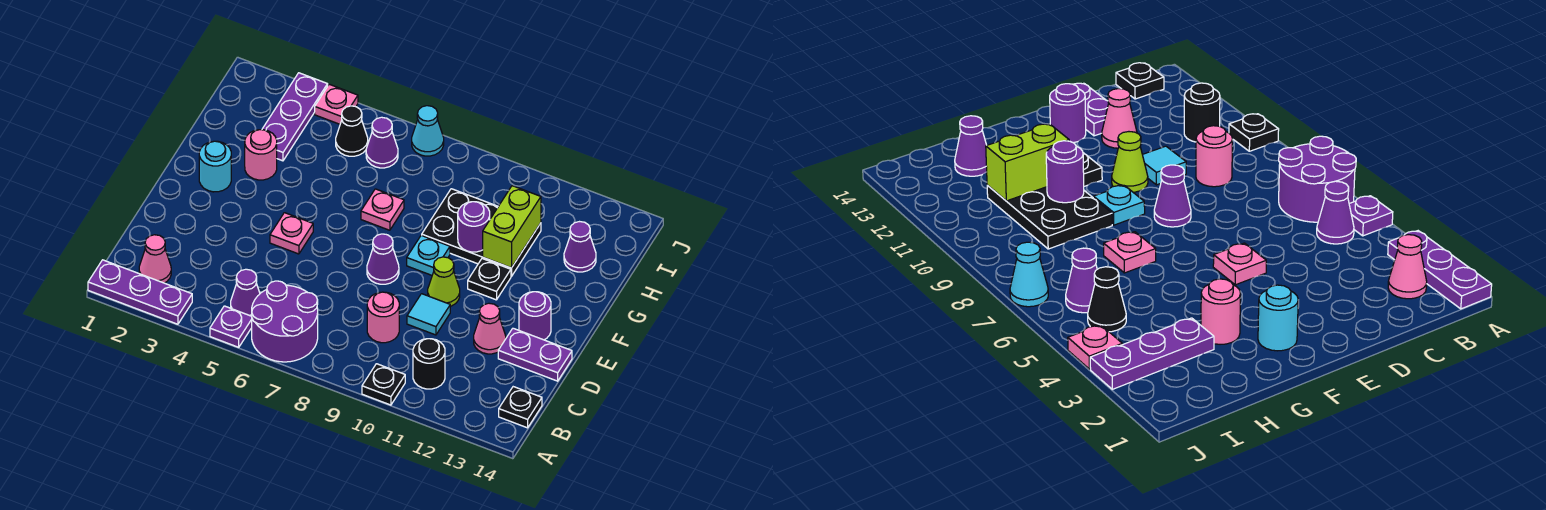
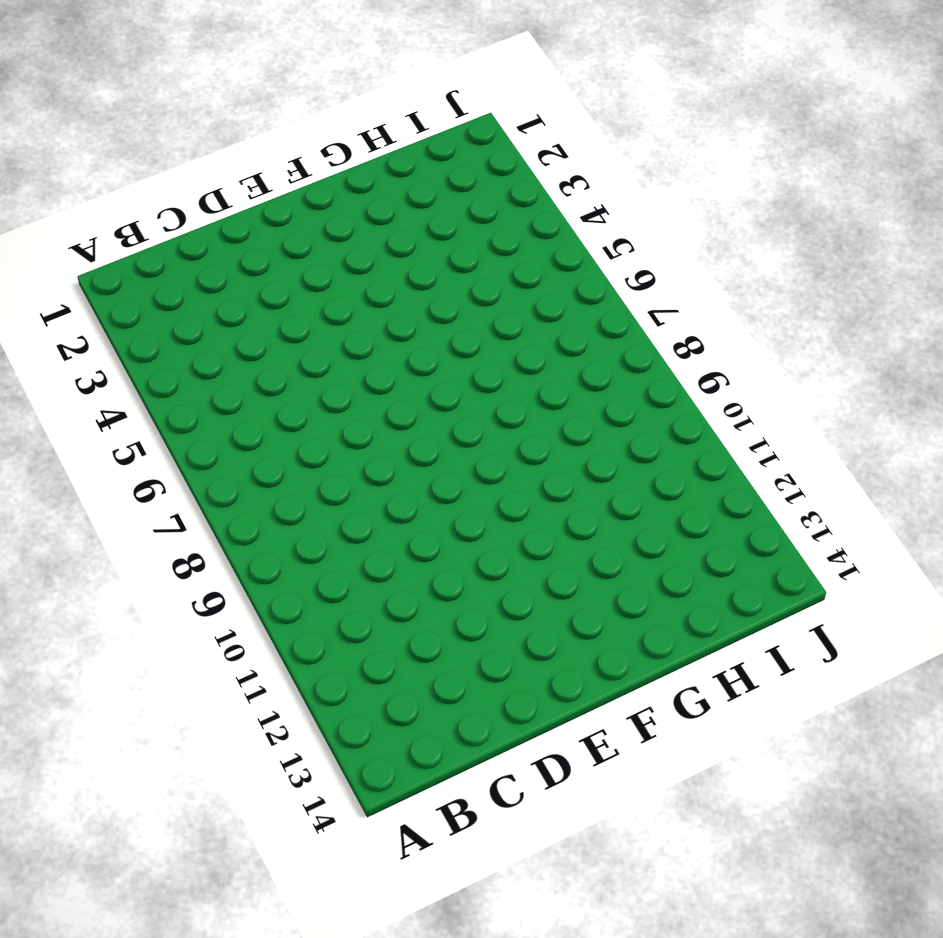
none -> purple plate A1:A3 level 1
none -> purple plate A5 level 1
none -> purple round brick A6:B7 level 1
none -> black plate A10 level 1

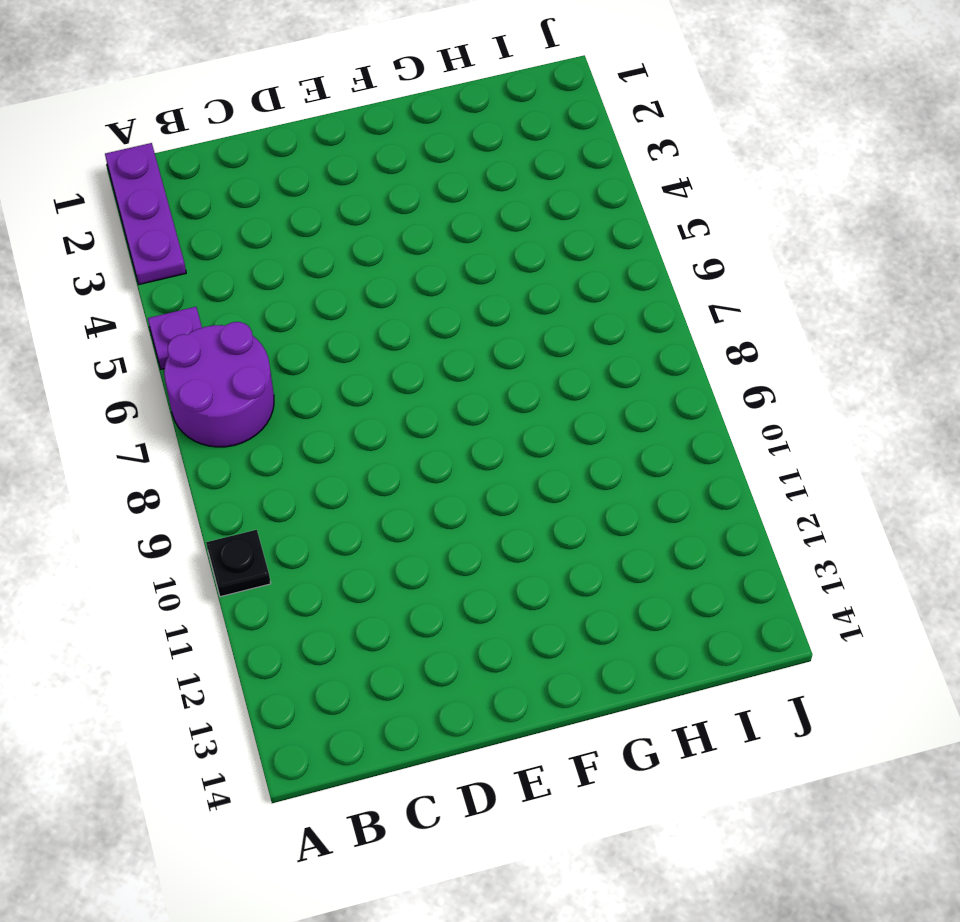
none -> pink cone B2 level 1
none -> purple cone B5 level 1
none -> black round brick B11 level 1
none -> black plate B14 level 1

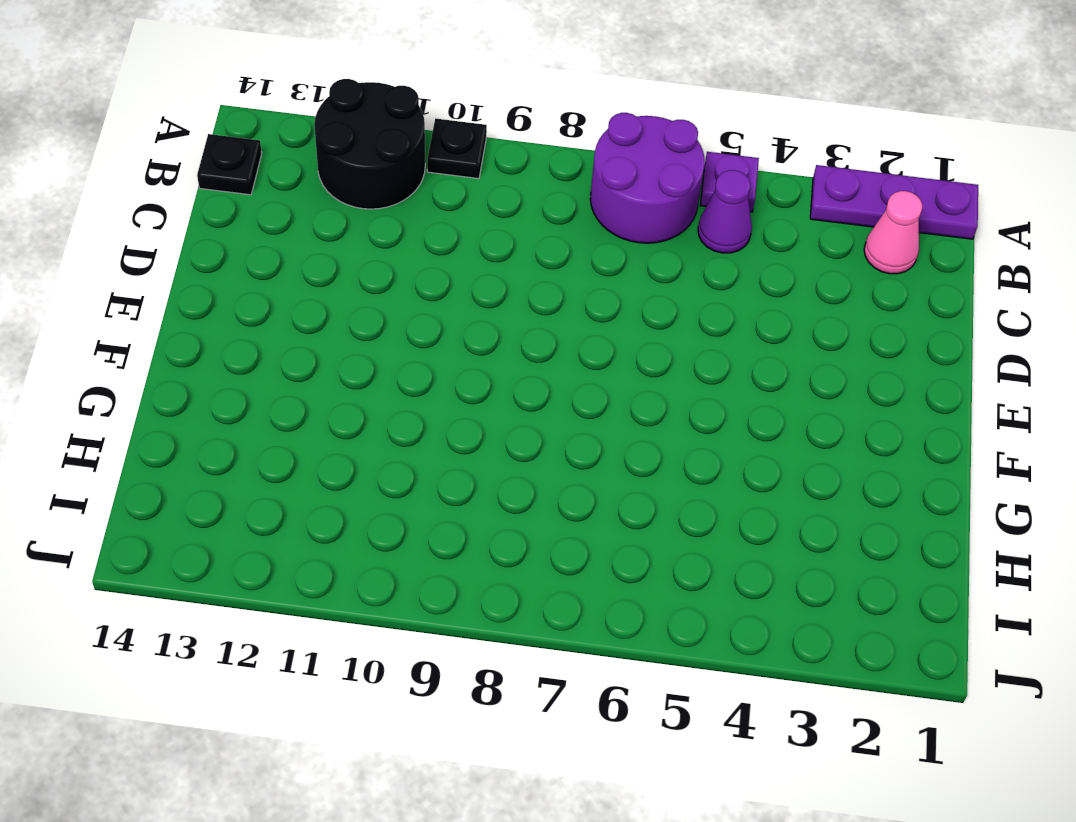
black round brick A11:B12 level 1 -> black round brick B11 level 1
none -> pink round brick C9 level 1
none -> cyan tile D10 level 1
none -> pink cone D12 level 1
none -> purple plate D13:D14 level 1

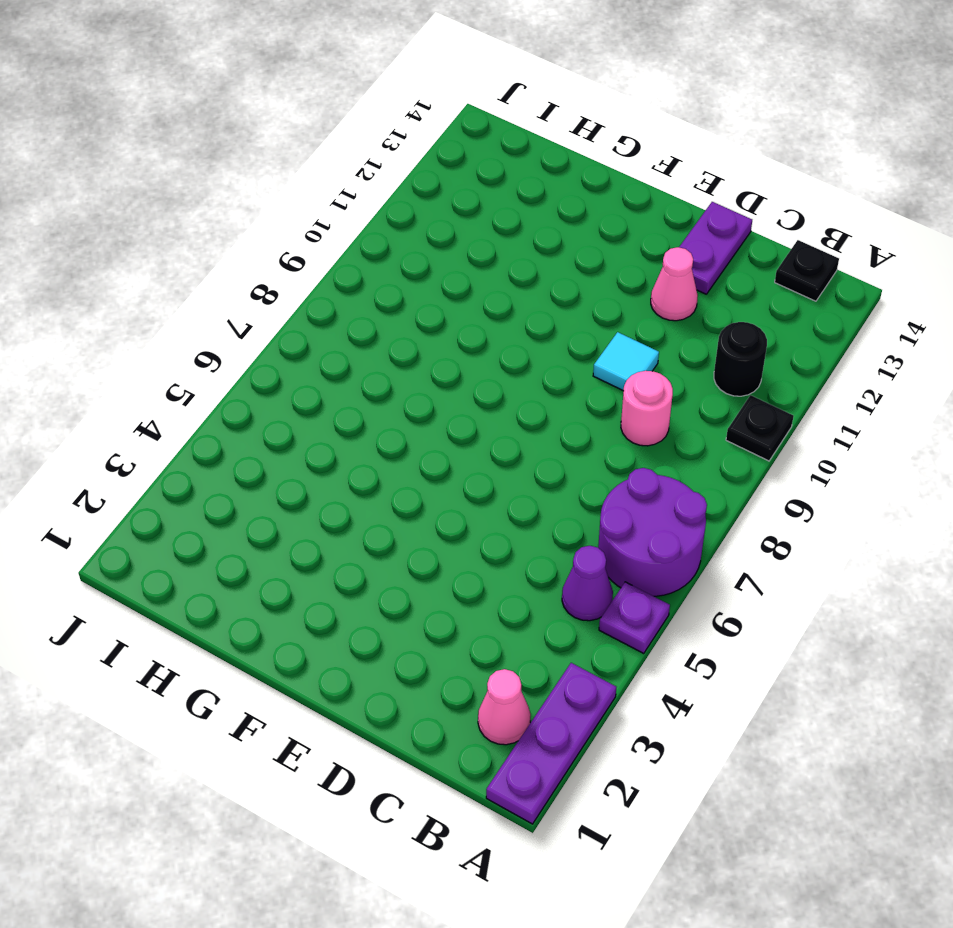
none -> pink plate E5 level 1
none -> purple cone E8 level 1
none -> lime cone E10 level 1
none -> purple round brick E13 level 1

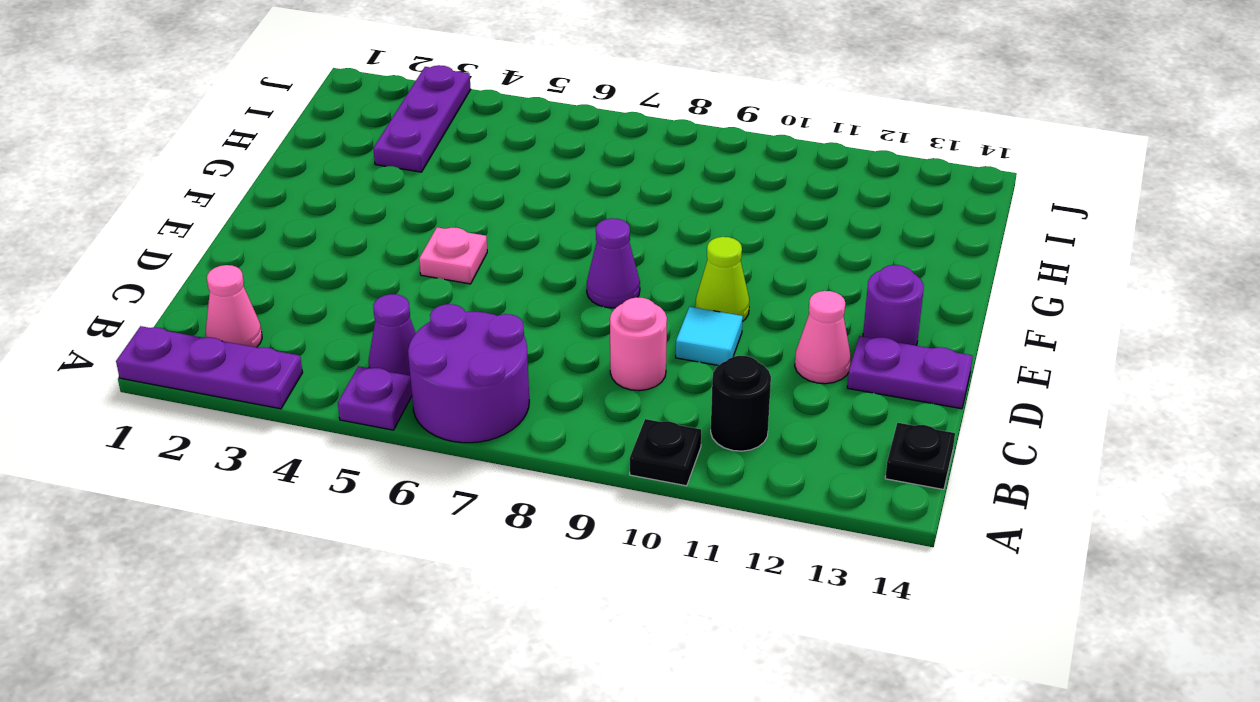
none -> cyan round brick F2 level 1
none -> cyan plate F9 level 1
none -> black plate F11 level 1
none -> pink round brick G3 level 1

